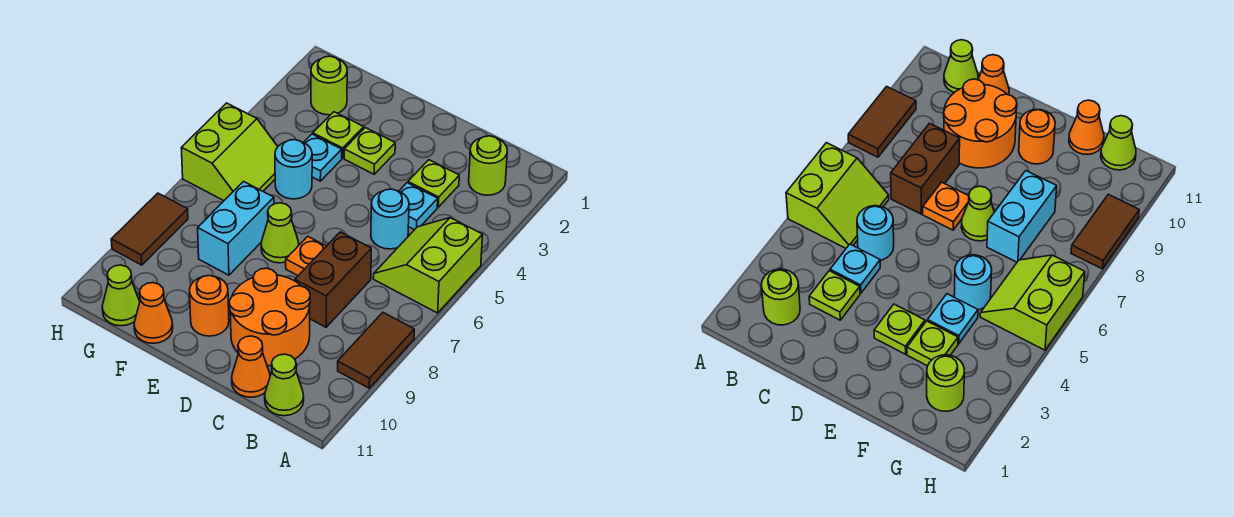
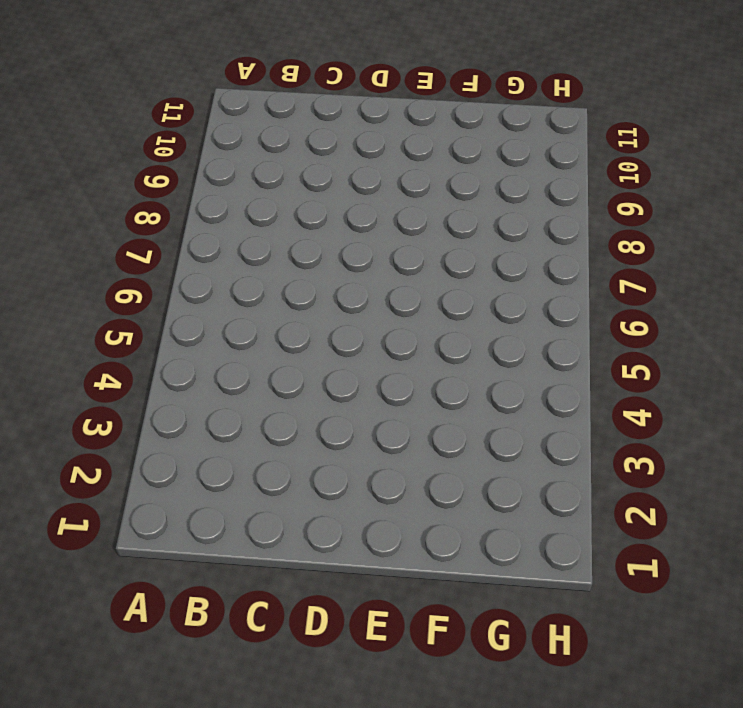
none -> lime slope A5:B6 level 1 top A
none -> brown tile A8:A9 level 1
none -> lime round brick B2 level 1

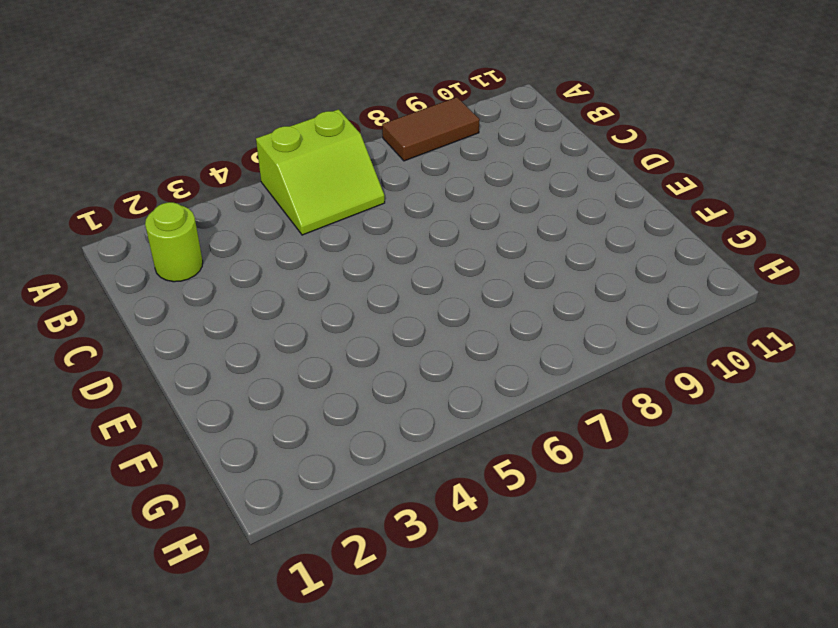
none -> lime cone B11 level 1
none -> lime plate C3 level 1
none -> cyan plate C4 level 1

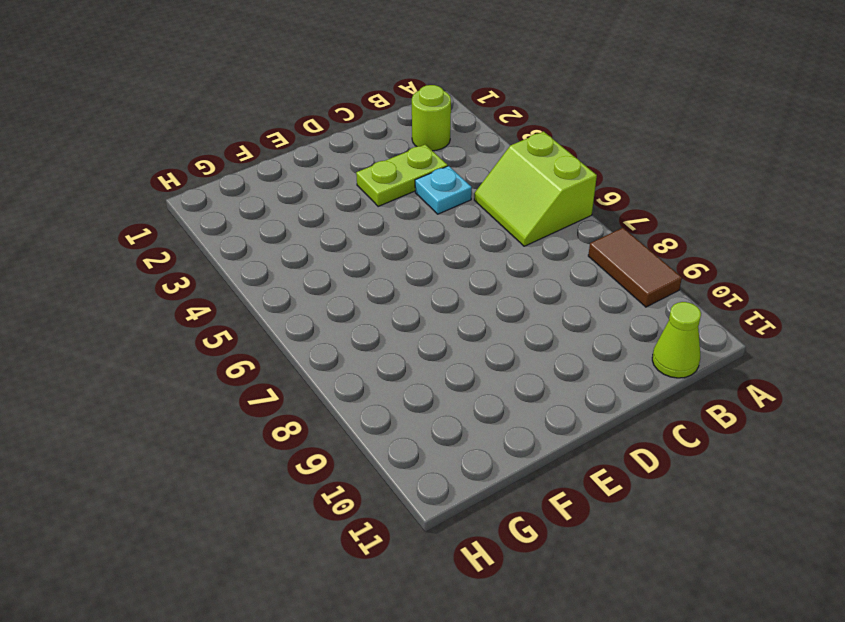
lime plate C3:D3 level 1 -> lime plate C3 level 1
none -> cyan round brick C5 level 1
none -> brown brick C7:C8 level 1
none -> orange round brick C9:D10 level 1

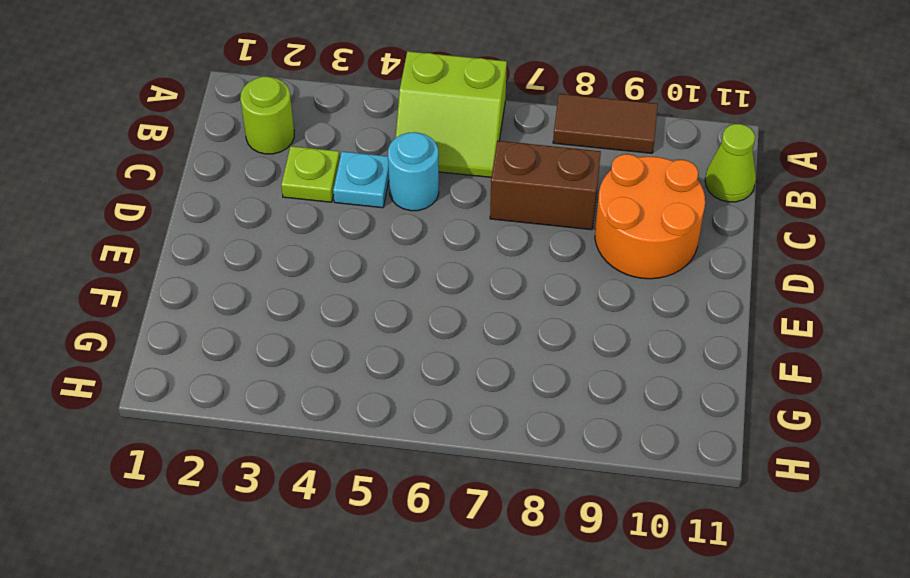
none -> orange cone C11 level 1
none -> orange plate D7 level 1
none -> lime plate E3 level 1

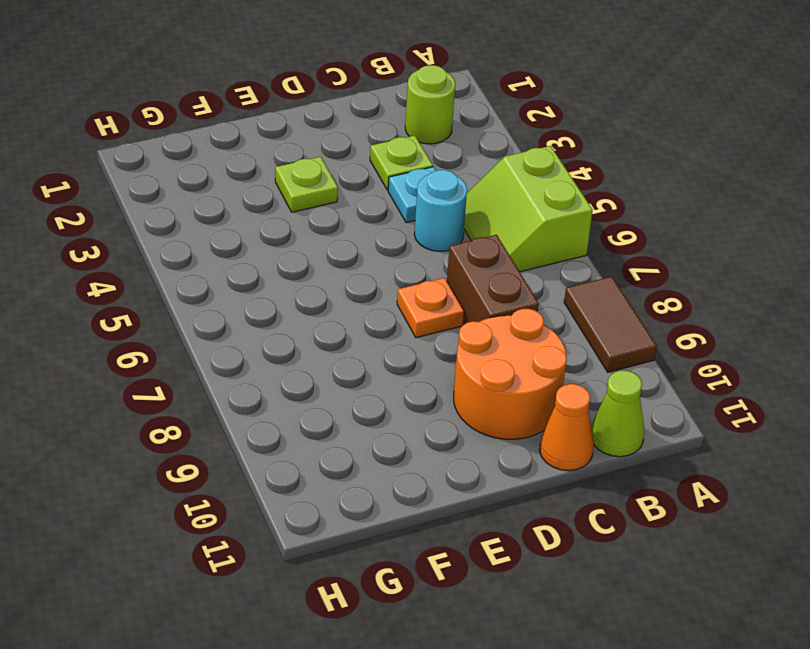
none -> lime cone E7 level 1
none -> orange round brick E10 level 1
none -> lime plate F3 level 1

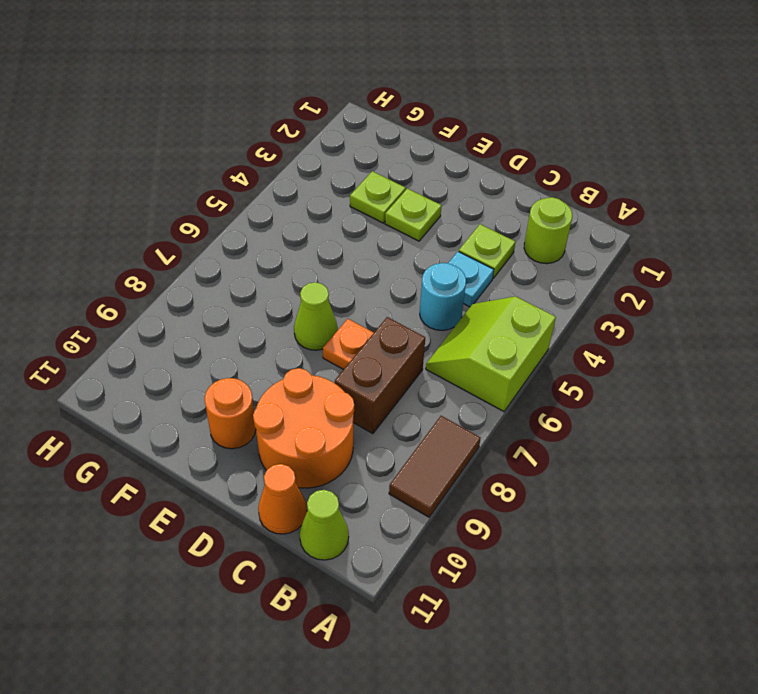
none -> cyan plate F4 level 1
none -> cyan round brick F5 level 1
none -> cyan brick F7:F8 level 1

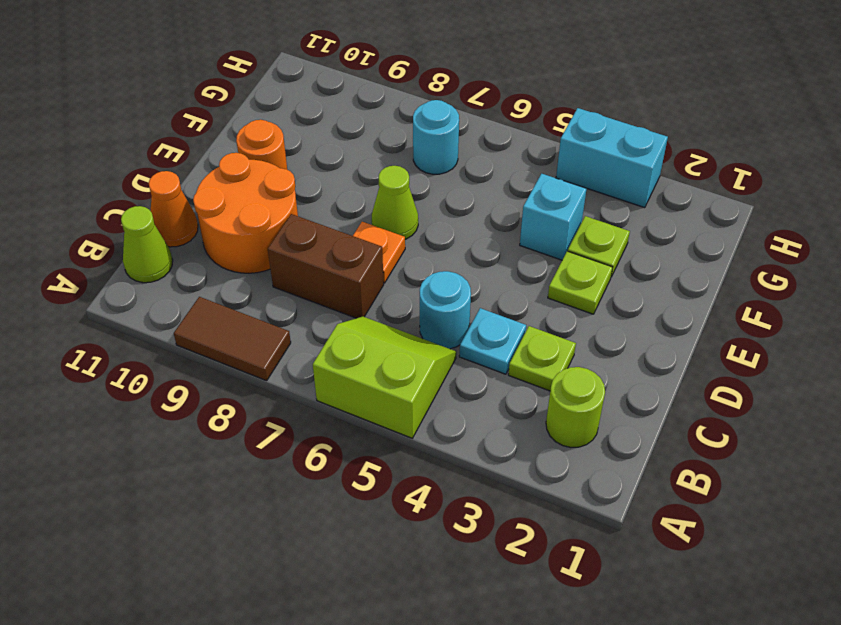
cyan brick F4 level 1 -> cyan plate F4 level 1
cyan round brick G7 level 1 -> cyan round brick F5 level 1
cyan brick H3:H4 level 1 -> cyan brick F7:F8 level 1
none -> orange cone F11 level 1
none -> lime round brick G2 level 1
none -> lime slope G5:H6 level 1 top H

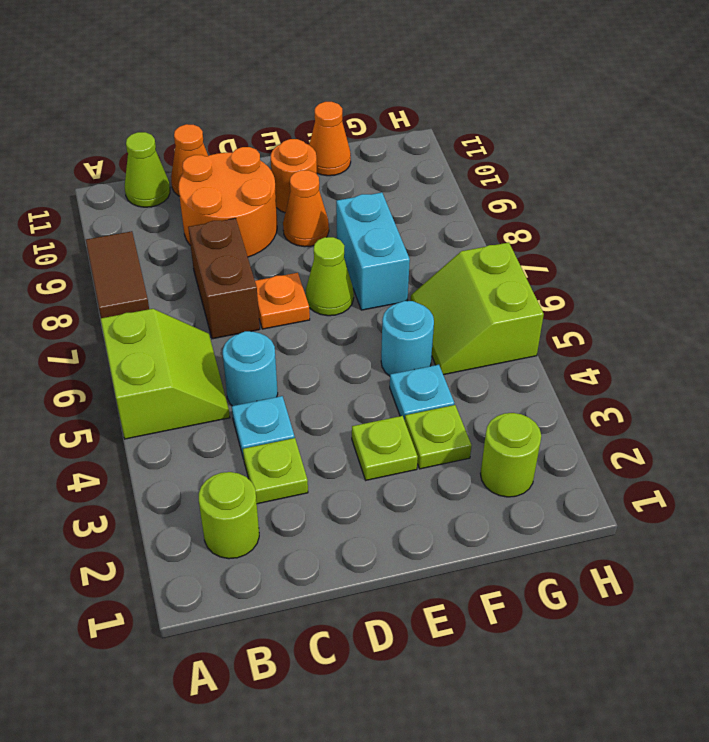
orange cone E9 level 1 -> none
none -> lime cone G11 level 1
none -> brown tile H8:H9 level 1

